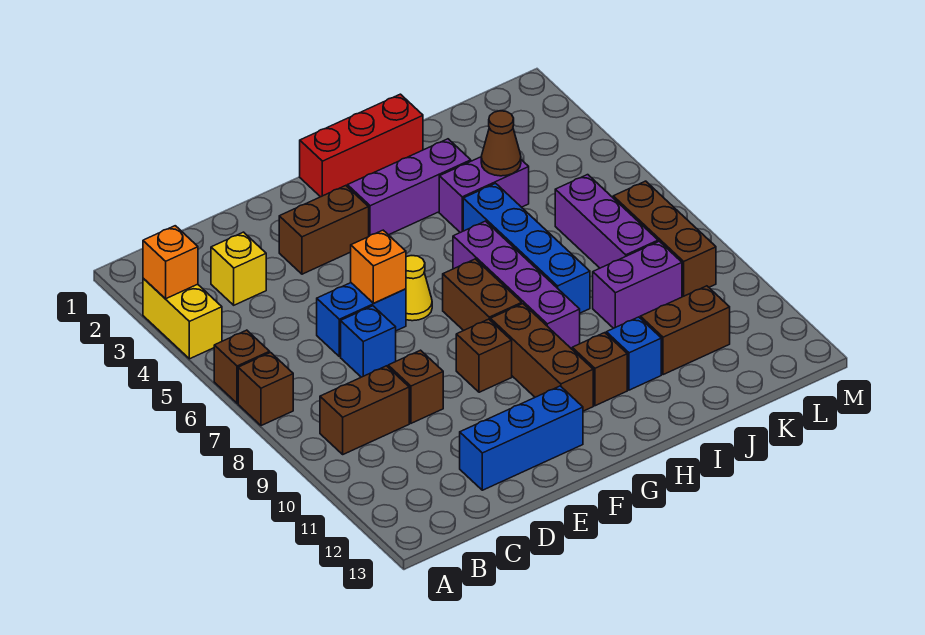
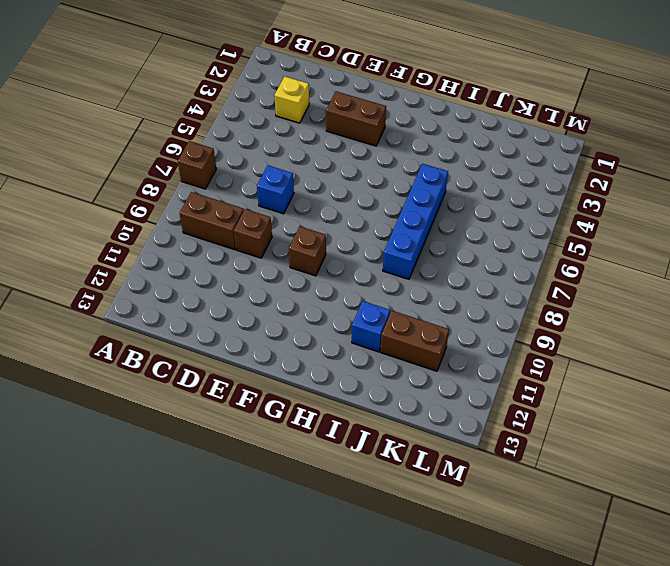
none -> yellow brick A3:A4 level 1
none -> brown brick A6 level 1
none -> blue brick D6:E6 level 1

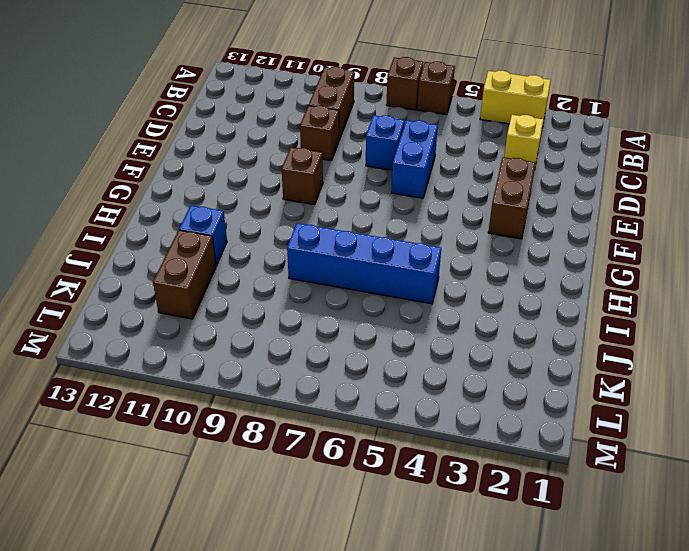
none -> blue brick D12:F12 level 1
none -> yellow cone F6 level 1
none -> red brick G1:I1 level 1

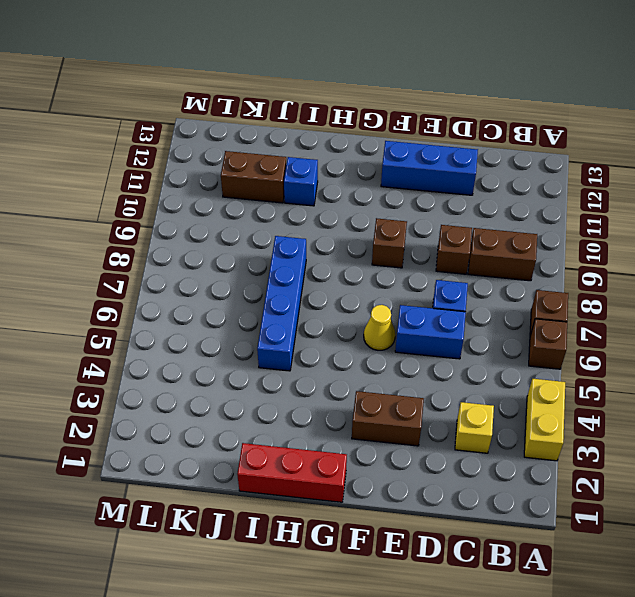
none -> purple brick G3:I3 level 1
none -> brown brick G7:G8 level 1
none -> brown brick G9:G11 level 1

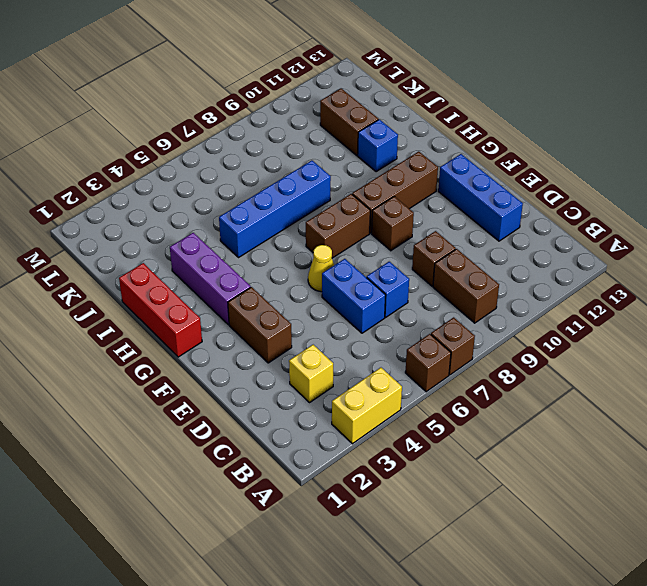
none -> purple brick H6:H9 level 1
none -> brown brick H11 level 1
none -> purple brick I4:J4 level 1

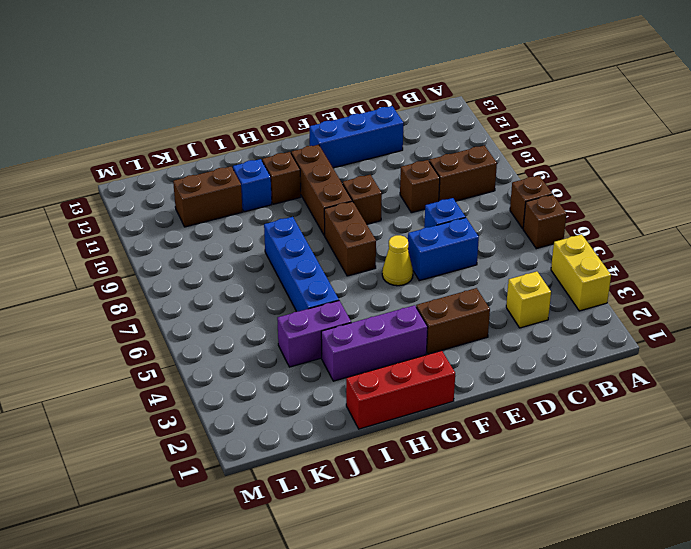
none -> purple brick H6:H9 level 1
none -> purple brick J9:K9 level 1
none -> purple brick K6:K8 level 1

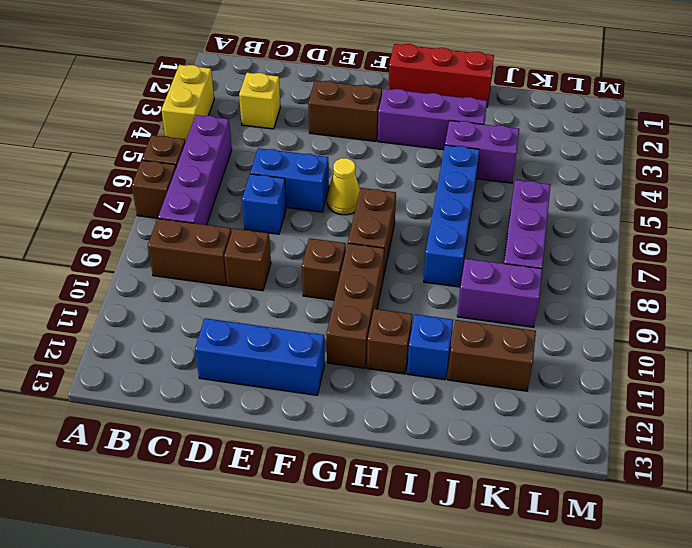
purple brick B5:B8 level 1 -> purple brick H6:H9 level 1
none -> brown brick L7:L9 level 1
none -> orange brick A3 level 2
none -> orange brick E6 level 2

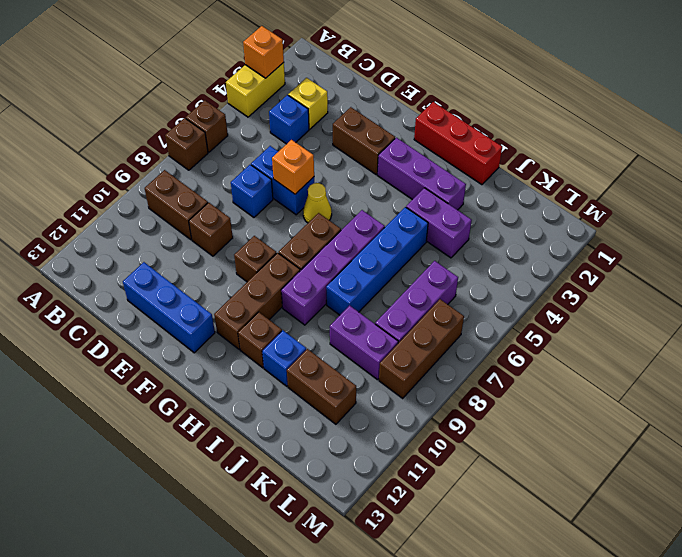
blue brick C4 level 1 -> none
none -> brown cone J4 level 2

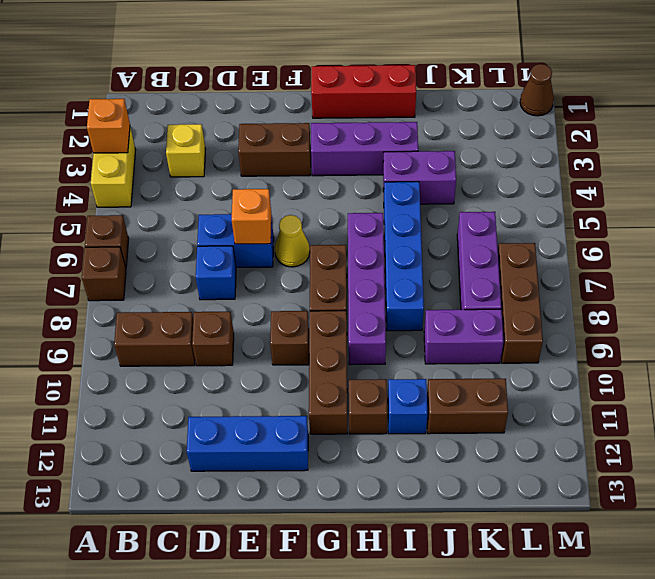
brown cone M1 level 1 -> brown cone J4 level 2

